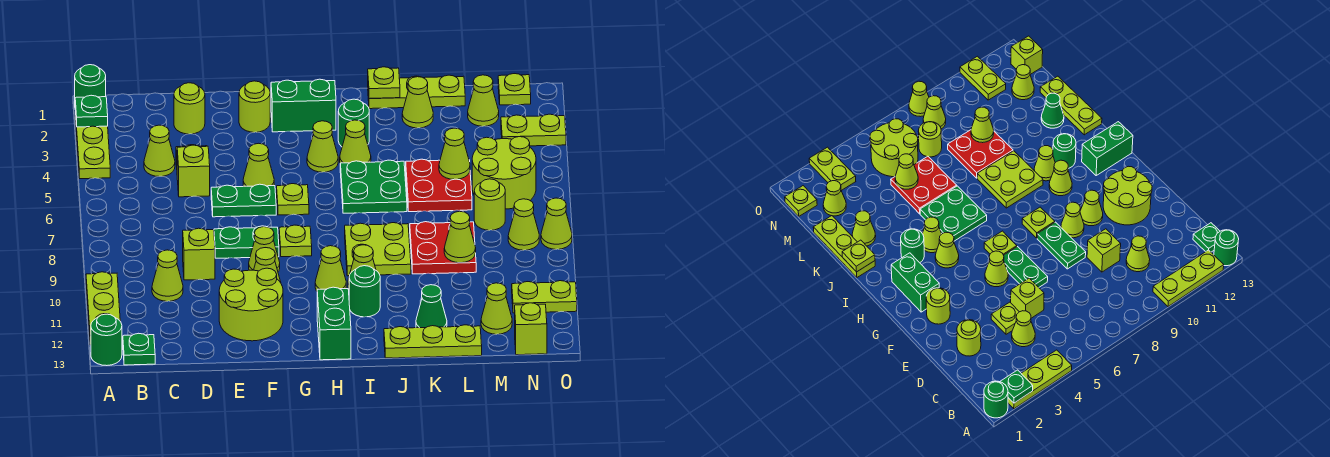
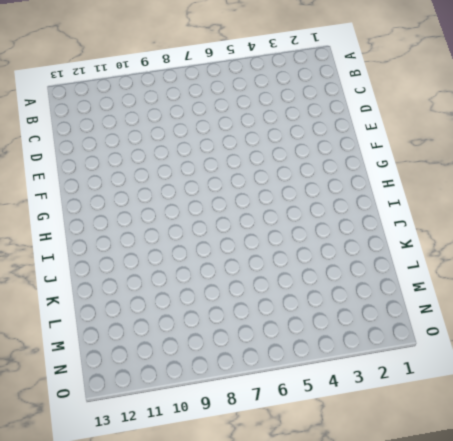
none -> green round brick A1 level 1
none -> lime plate A2:A4 level 1
none -> lime plate A10:A12 level 1
none -> green round brick A13 level 1

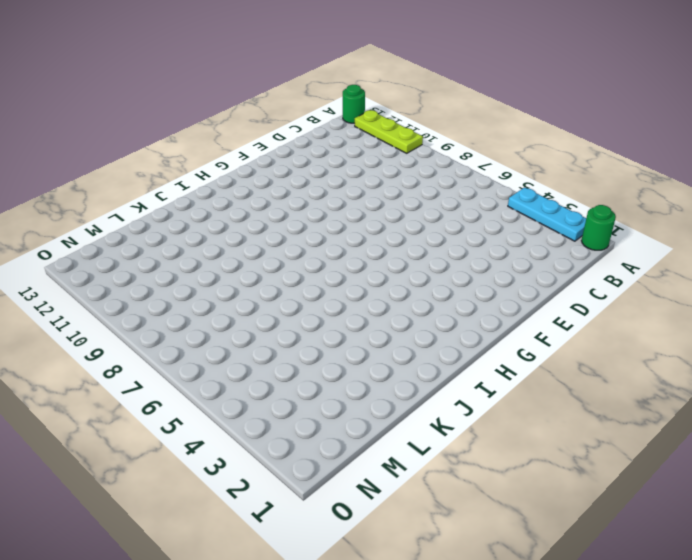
cyan plate A2:A4 level 1 -> lime plate A2:A4 level 1
none -> green plate B13 level 1
none -> lime cone C4 level 1
none -> lime cone C10 level 1
none -> lime round brick D2 level 1

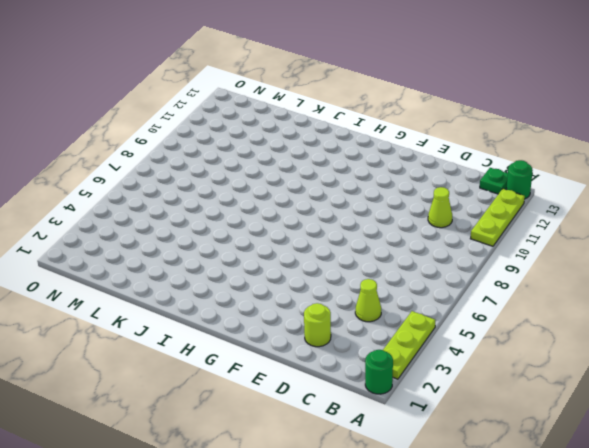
none -> lime plate D4 level 1
none -> lime brick D5 level 1
none -> lime brick D9 level 1
none -> green plate E6:F6 level 1

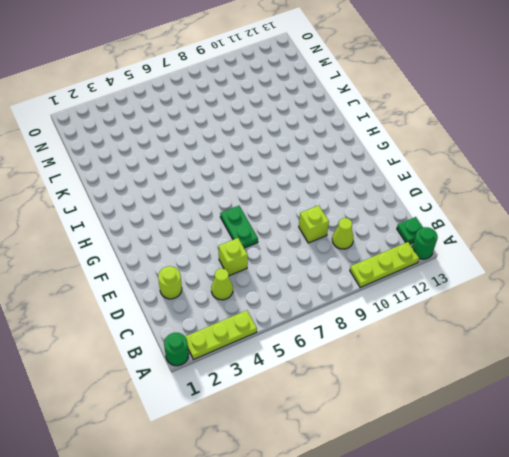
none -> lime plate D4 level 1
none -> green plate E8:F8 level 1
none -> lime round brick E11:F12 level 1
none -> lime round brick F2 level 1

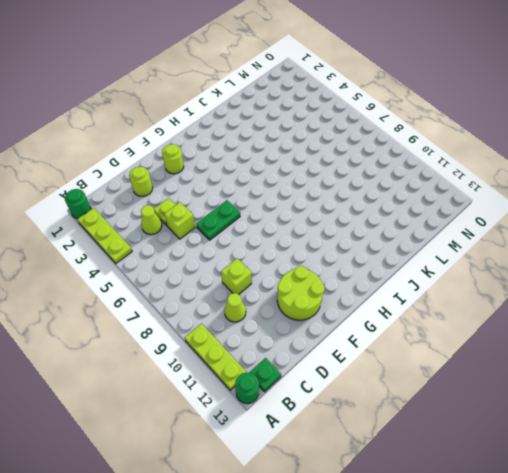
none -> green plate E8:F8 level 1
none -> lime cone F5 level 1
none -> lime cone F9 level 1
none -> lime cone F10 level 1

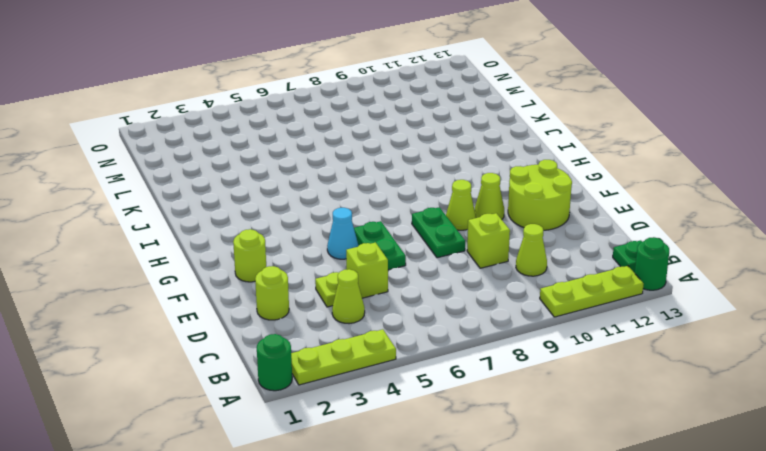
cyan cone F5 level 1 -> lime cone F5 level 1
none -> green brick G2:H2 level 1
none -> lime plate G6 level 1
none -> lime plate G8 level 1
none -> lime cone H4 level 1

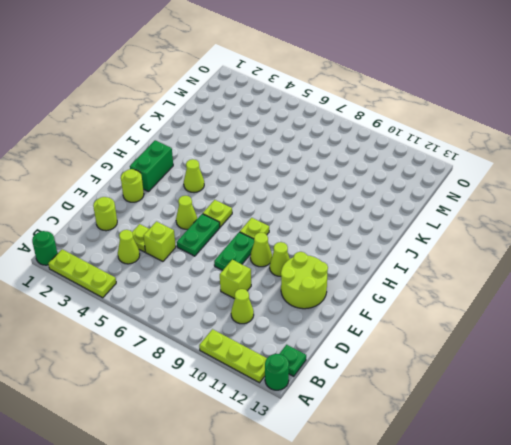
none -> lime cone H10 level 1
none -> green brick H12:H13 level 1
none -> green round brick I3 level 1
none -> lime cone I4 level 1

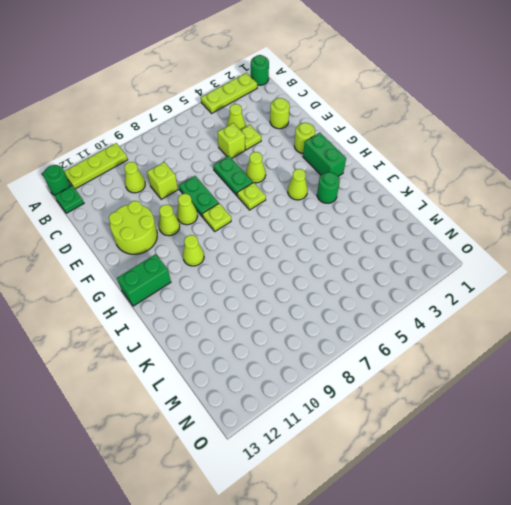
none -> lime cone I4 level 1
none -> green plate I5:J6 level 1
none -> lime plate I8:J9 level 1
none -> lime cone I10 level 1

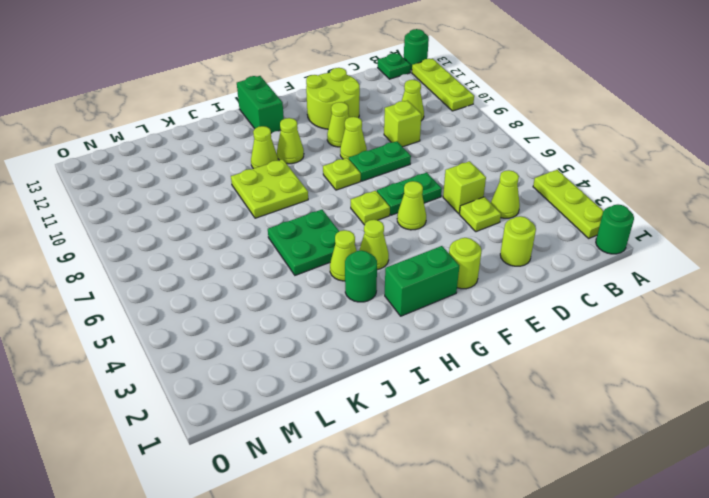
none -> green round brick I11 level 1
none -> lime plate J1:L1 level 1
none -> lime plate J13:L13 level 1
none -> lime cone K2 level 1

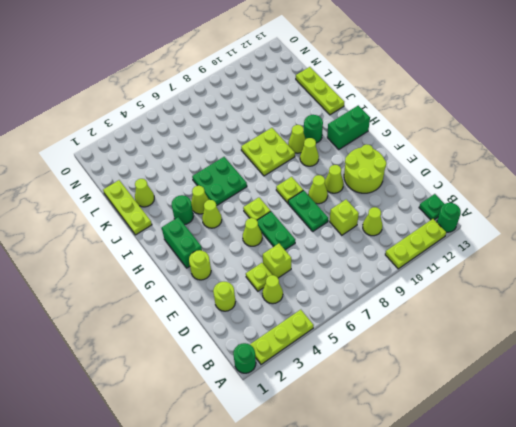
none -> red plate K5:L6 level 1
none -> red plate K8:L9 level 1
none -> green cone K12 level 1
none -> lime cone M2 level 1

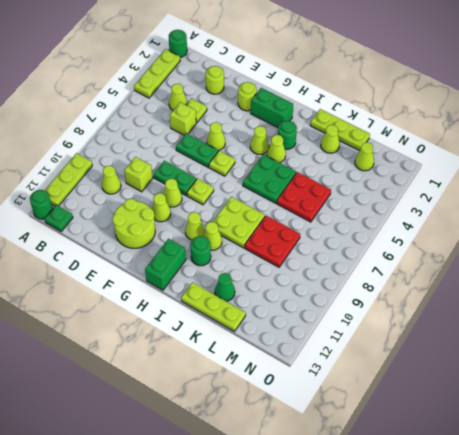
none -> lime round brick M5:N6 level 1
none -> lime round brick M7 level 1
none -> lime cone M12 level 1
none -> lime plate N1 level 1

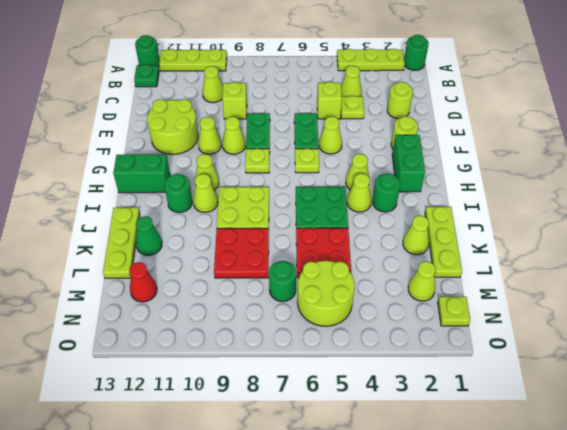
green round brick M7 level 1 -> lime round brick M7 level 1
red cone M12 level 1 -> lime cone M12 level 1
none -> lime plate N3:O3 level 1
none -> lime cone N8 level 1
none -> lime plate N11:O11 level 1
none -> lime brick N13 level 1

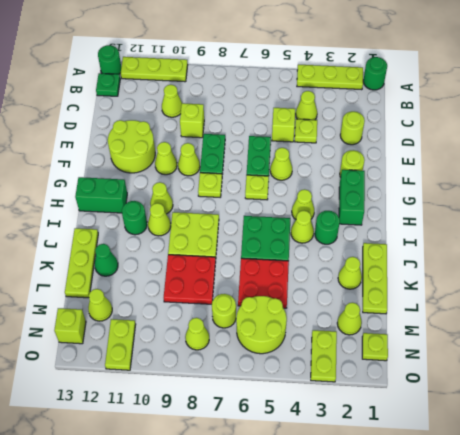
none -> lime cone O8 level 1
none -> green plate A2 level 2
none -> lime plate J1 level 2
none -> lime cone L5 level 2

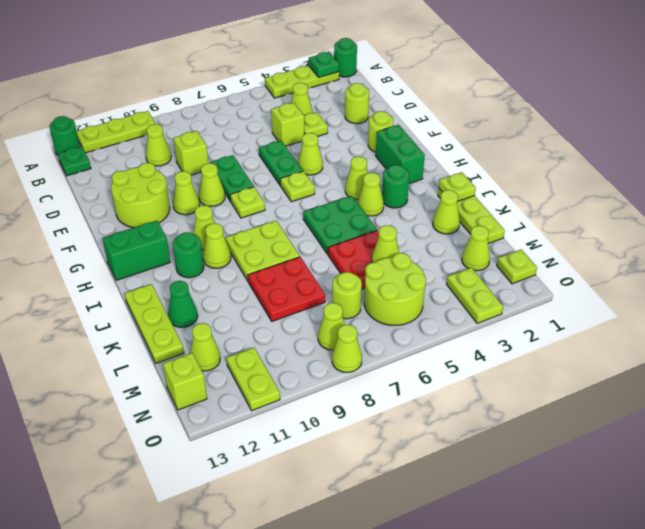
none -> lime cone L9 level 2

